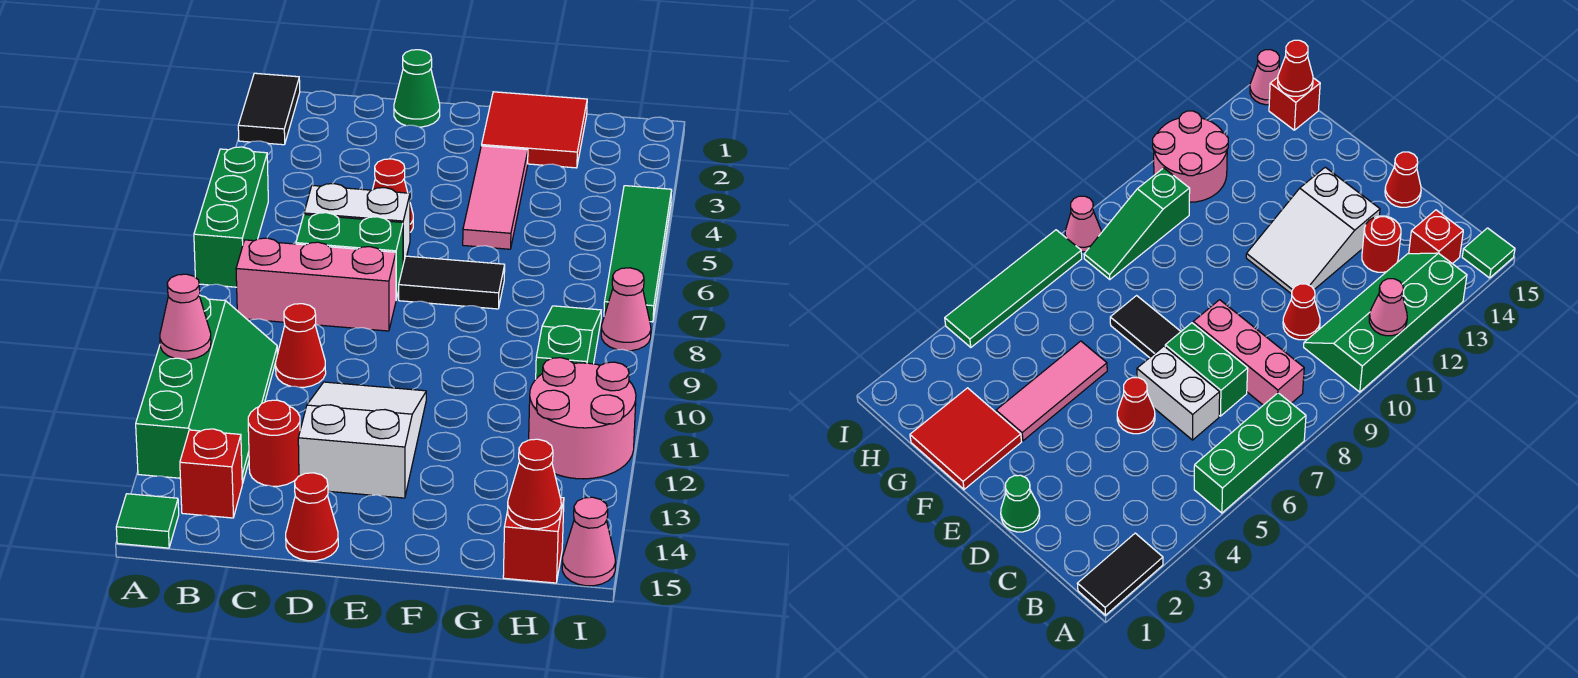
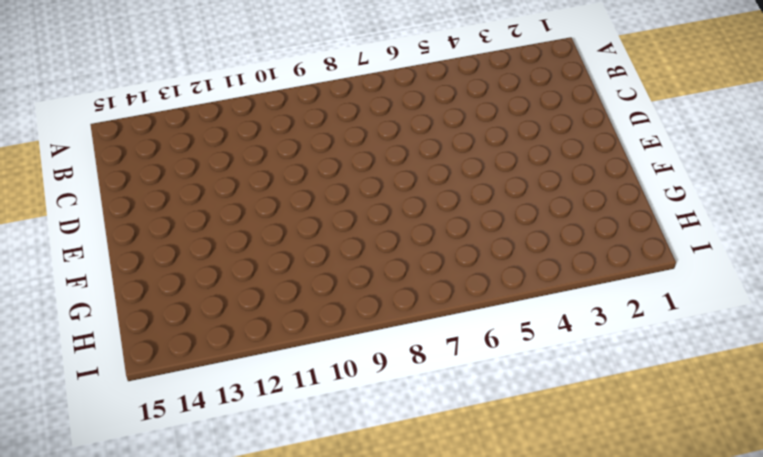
none -> black tile A1:A2 level 1
none -> green brick A5:A7 level 1
none -> green slope A10:B13 level 1 top A

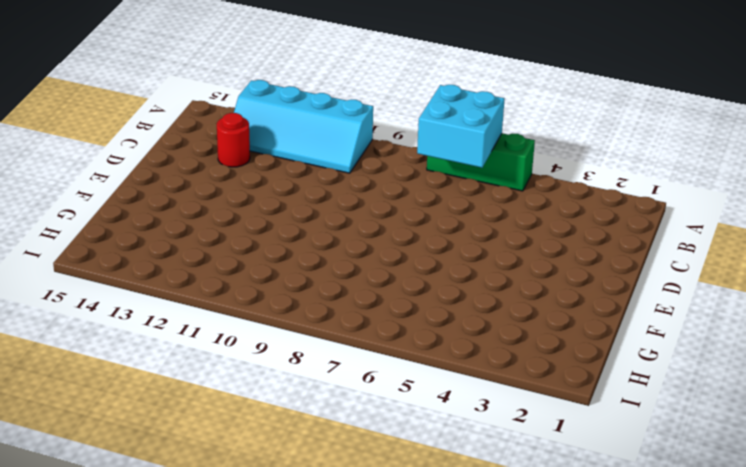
cyan brick A6:B7 level 2 -> none
cyan slope A10:B13 level 1 top A -> green slope A10:B13 level 1 top A
none -> black tile A1:A2 level 1
none -> green tile A15 level 1
none -> pink brick B8:D8 level 1

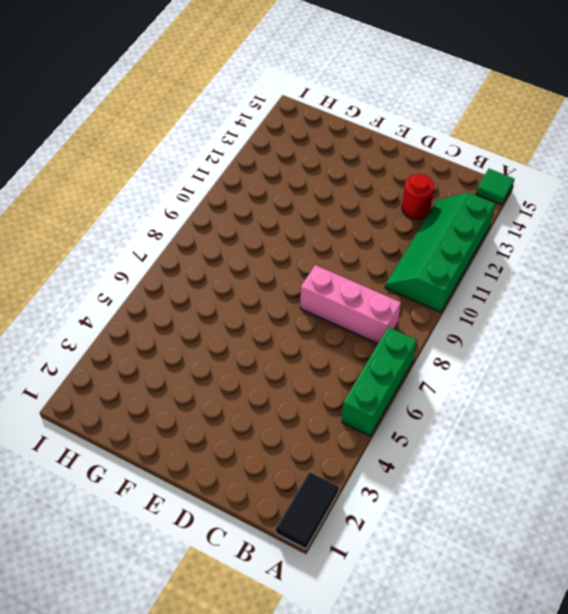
none -> red brick B14 level 1
none -> white brick C6:D6 level 1
none -> green brick C7:D7 level 1

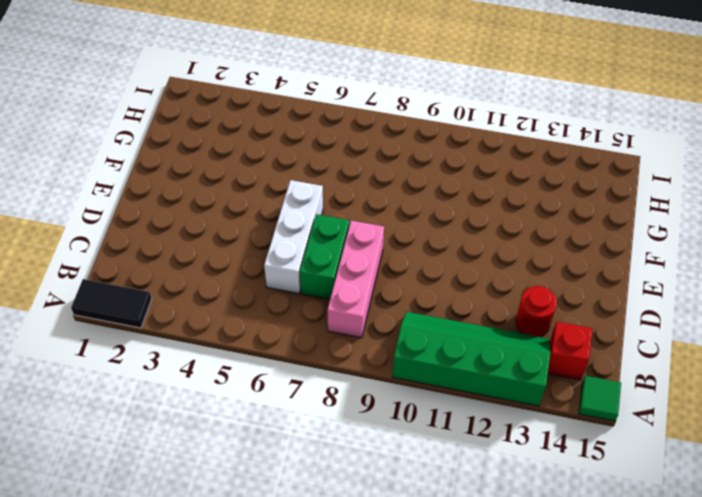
white brick C6:E6 level 1 -> white brick C6:D6 level 1
none -> green brick A5:A7 level 1
none -> red cone C10 level 1
none -> green cone D1 level 1

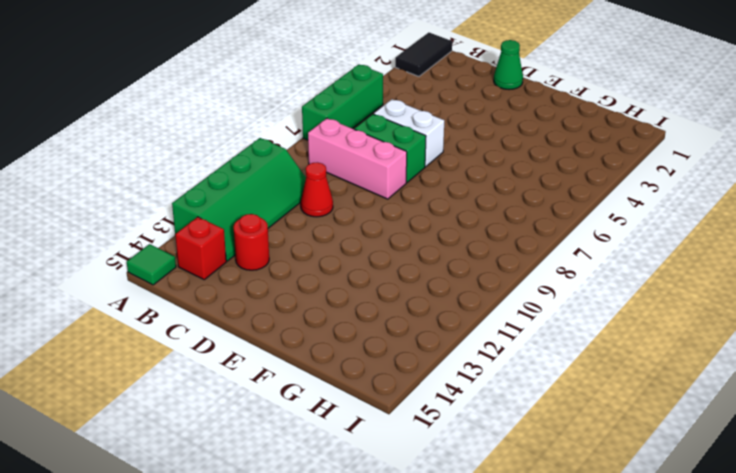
none -> red cone D5 level 1
none -> white slope D11:E13 level 1 top 13
none -> red cone D15 level 1

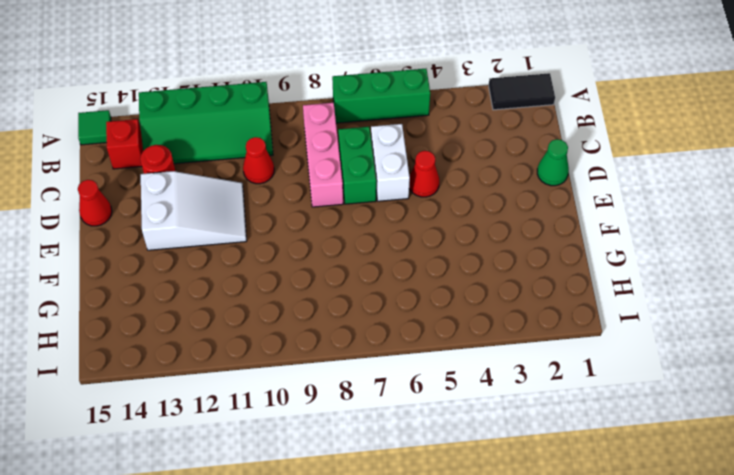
none -> black tile E7:F7 level 1
none -> red tile F1:G2 level 1
none -> pink tile F3:F5 level 1

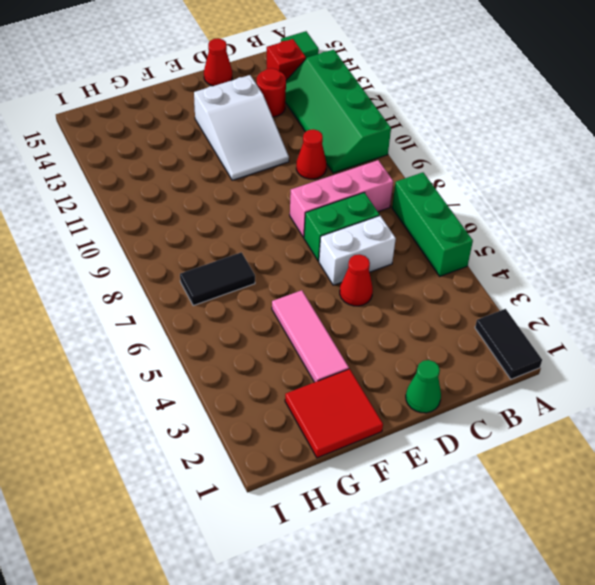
black tile G7:H7 level 1 -> black tile E7:F7 level 1
none -> green slope H8:H10 level 1 top 10
none -> pink round brick H11:I12 level 1
none -> red brick H15 level 1

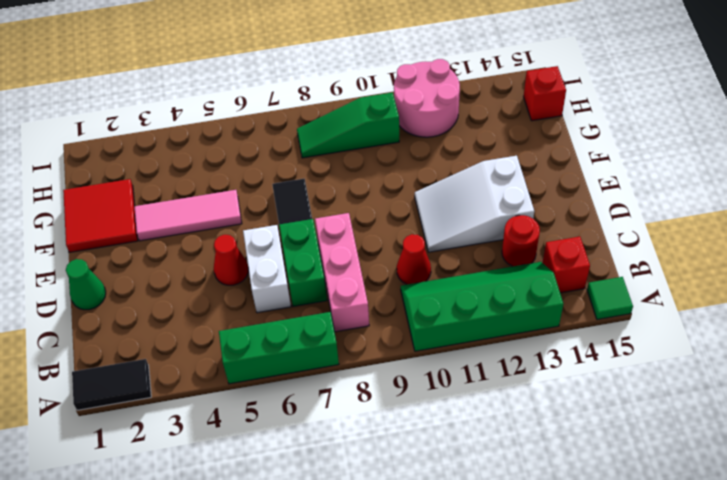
none -> red cone D15 level 1
none -> green tile I4:I7 level 1
none -> pink cone I8 level 1

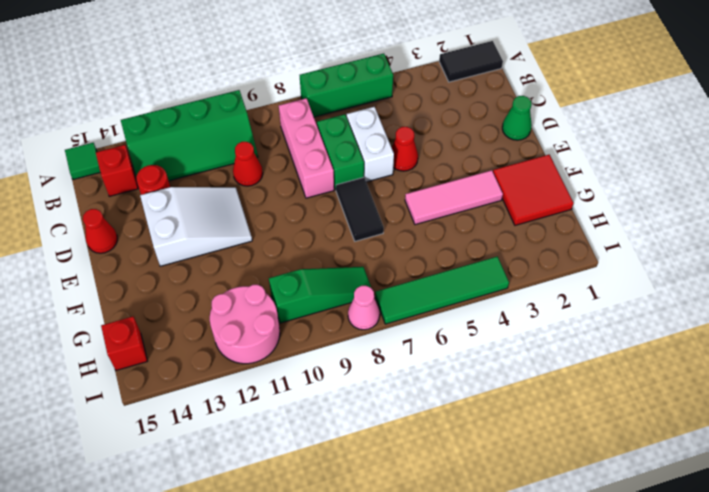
none -> pink cone I15 level 1
none -> pink cone A11 level 2
none -> red cone H15 level 2

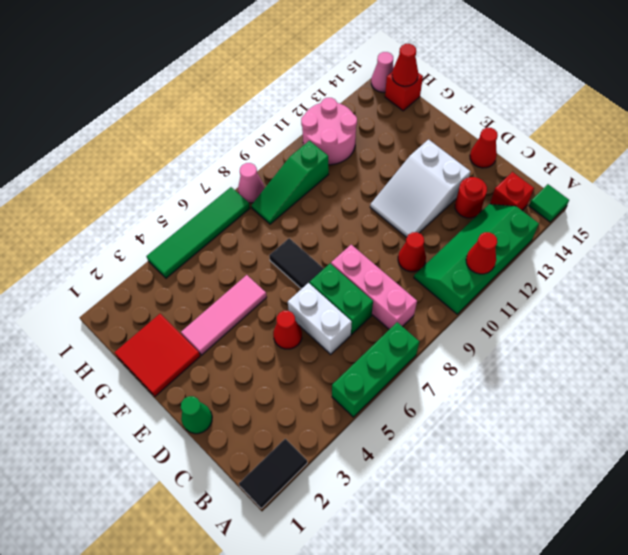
red cone A11 level 2 -> pink cone A11 level 2

